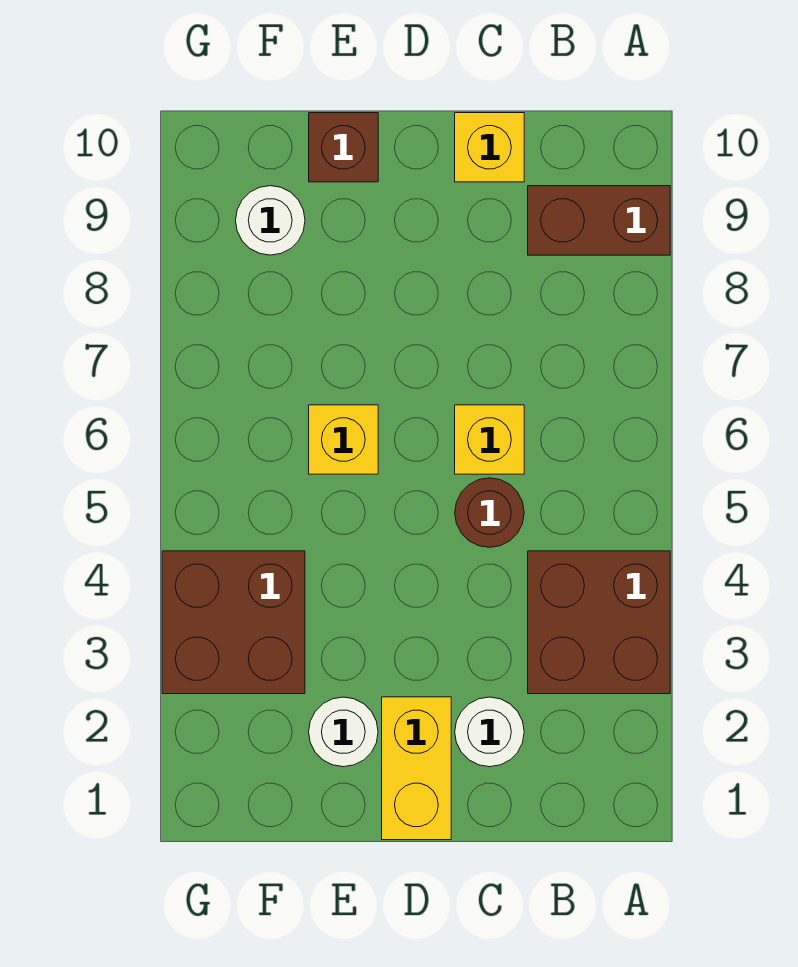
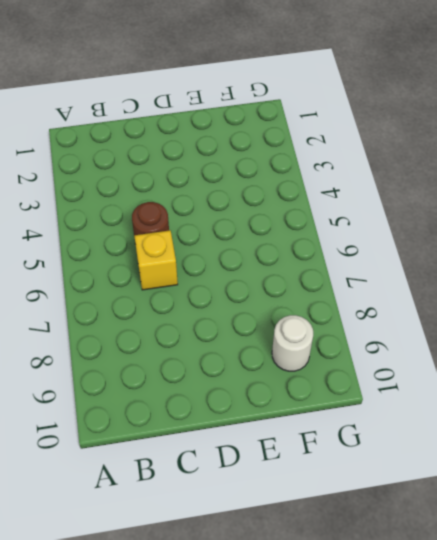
none -> brown brick A3:B4 level 1
none -> brown brick A9:B9 level 1
none -> white round brick C2 level 1

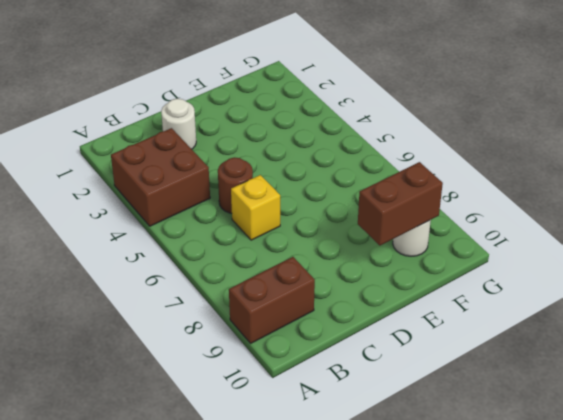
brown brick E9:F9 level 2 -> none
none -> yellow brick C10 level 1
none -> yellow brick D1:D2 level 1
none -> white round brick E2 level 1

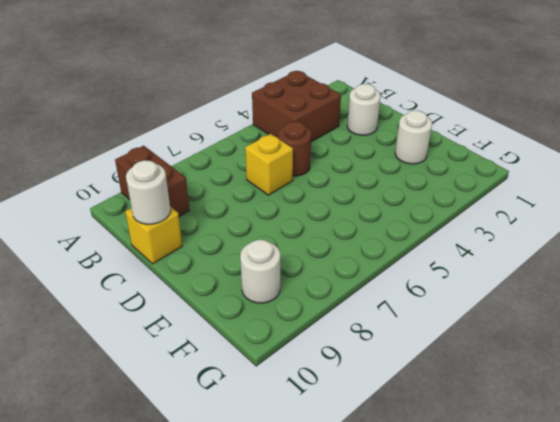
white round brick C10 level 2 -> none
none -> yellow brick D1:D2 level 1
none -> yellow brick E6 level 1
none -> brown brick E10 level 1

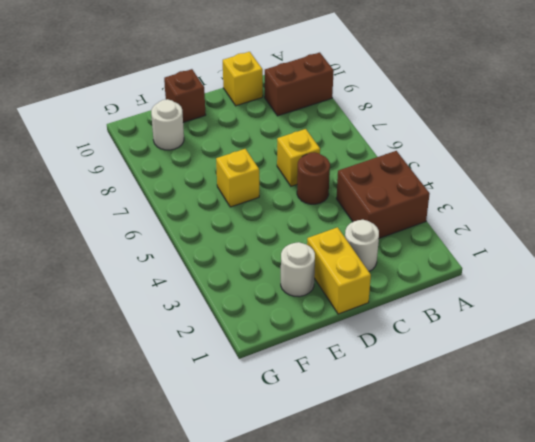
none -> brown brick F3:G4 level 1

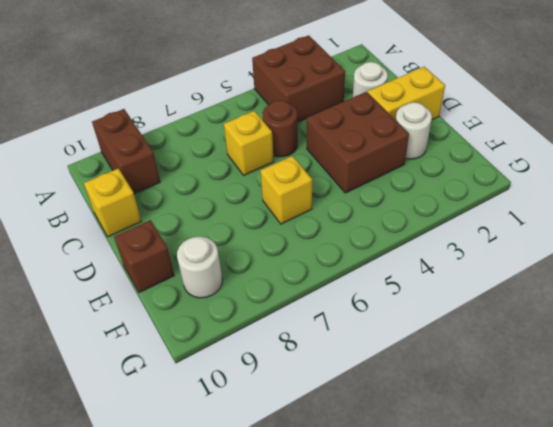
brown brick D3:E4 level 1 -> brown brick F3:G4 level 1

